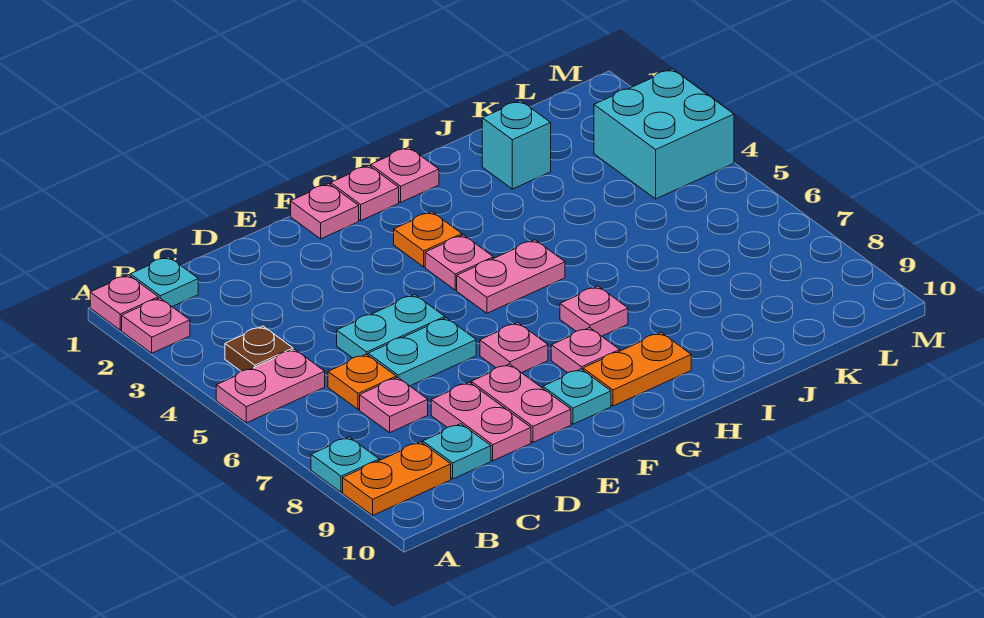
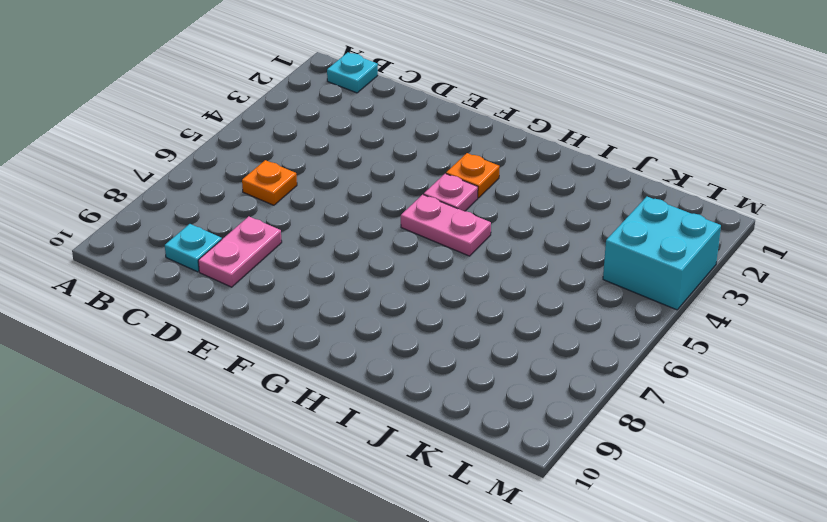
none -> pink plate A1 level 1
none -> pink plate A2 level 1
none -> pink plate A5:B5 level 1

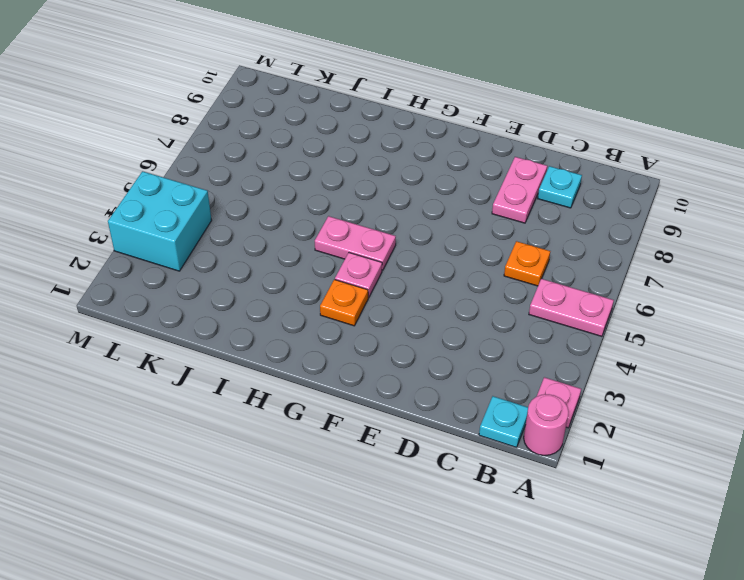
pink round brick A1 level 1 -> pink plate A1 level 1
none -> cyan plate A8 level 1
none -> orange plate A9:B9 level 1
none -> brown plate B4 level 1

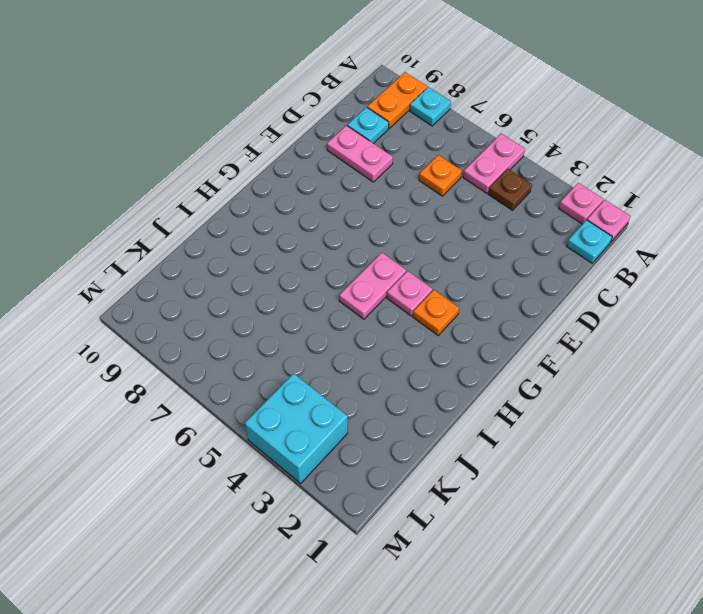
none -> pink plate C7 level 1
none -> cyan plate D5:E5 level 1
none -> cyan plate D6:E6 level 1

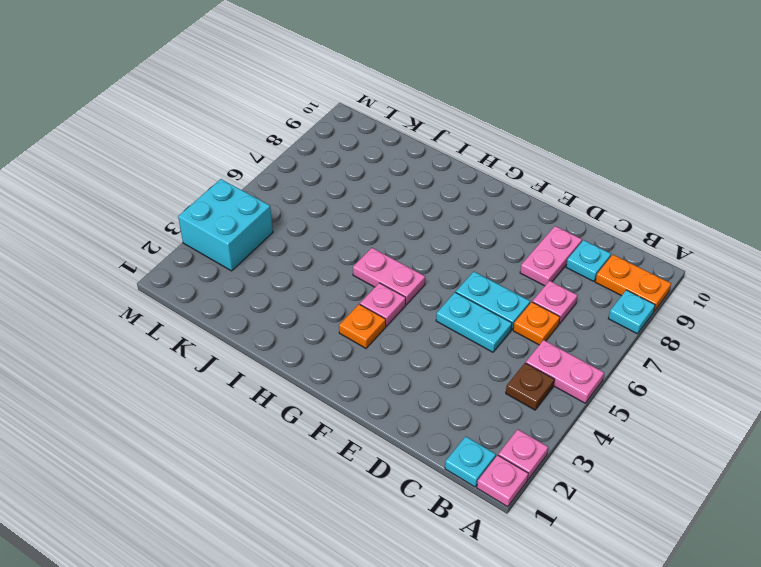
none -> pink plate E8:E9 level 1
none -> pink plate F1 level 1
none -> pink plate F7 level 1

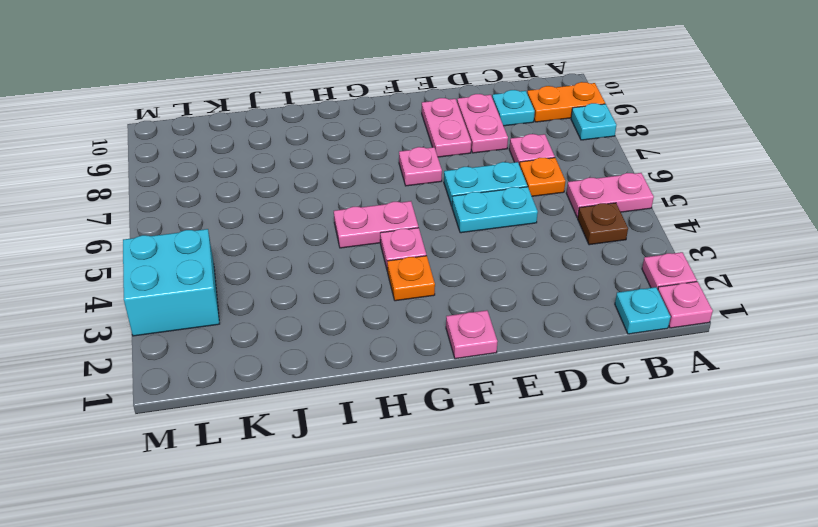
none -> cyan plate F9 level 1
none -> pink plate G1 level 1
none -> pink plate G8 level 1

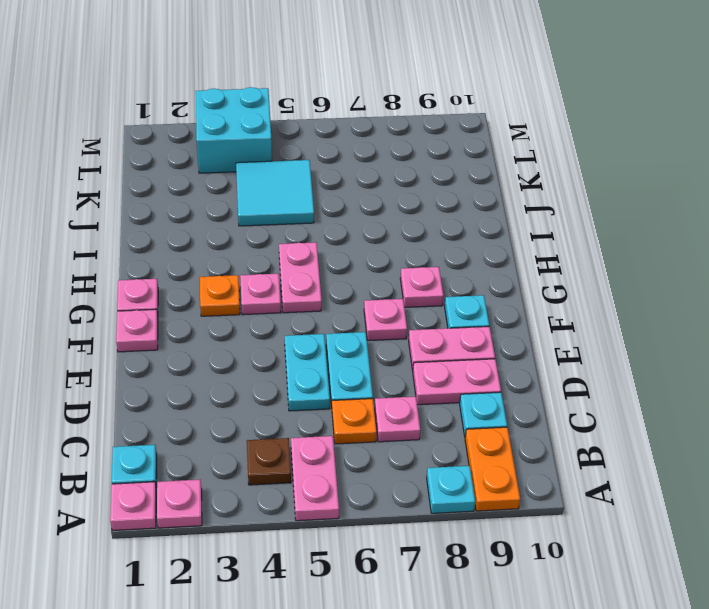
cyan tile J4:K5 level 1 -> none
none -> orange plate G9:H9 level 1
none -> pink plate H1 level 1
none -> pink plate H7 level 1

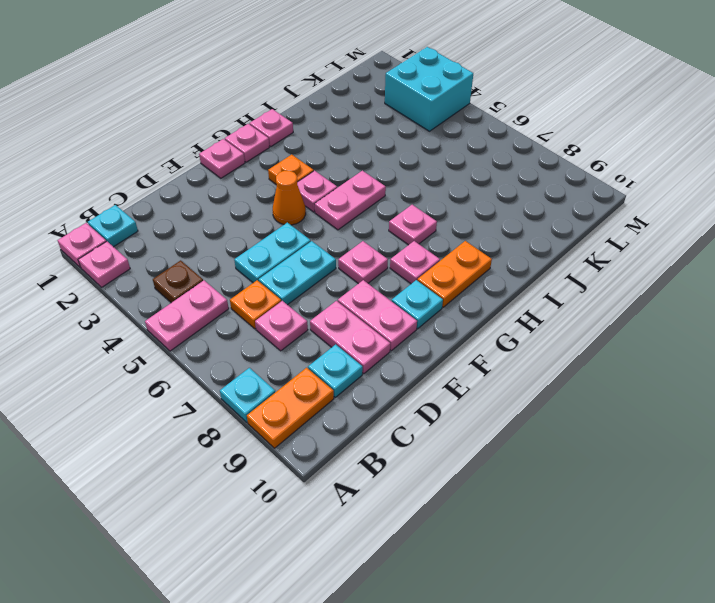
orange cone F4 level 1 -> none
none -> cyan brick J2 level 1

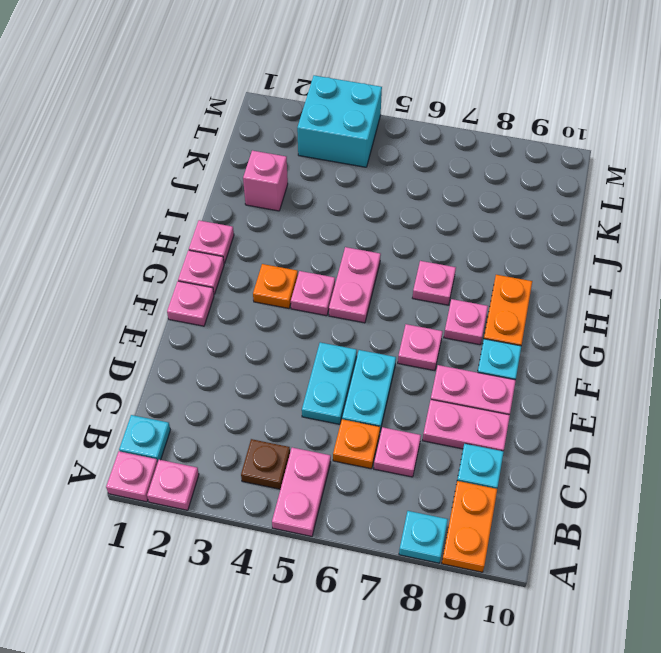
pink brick J2 level 1 -> cyan brick J2 level 1

